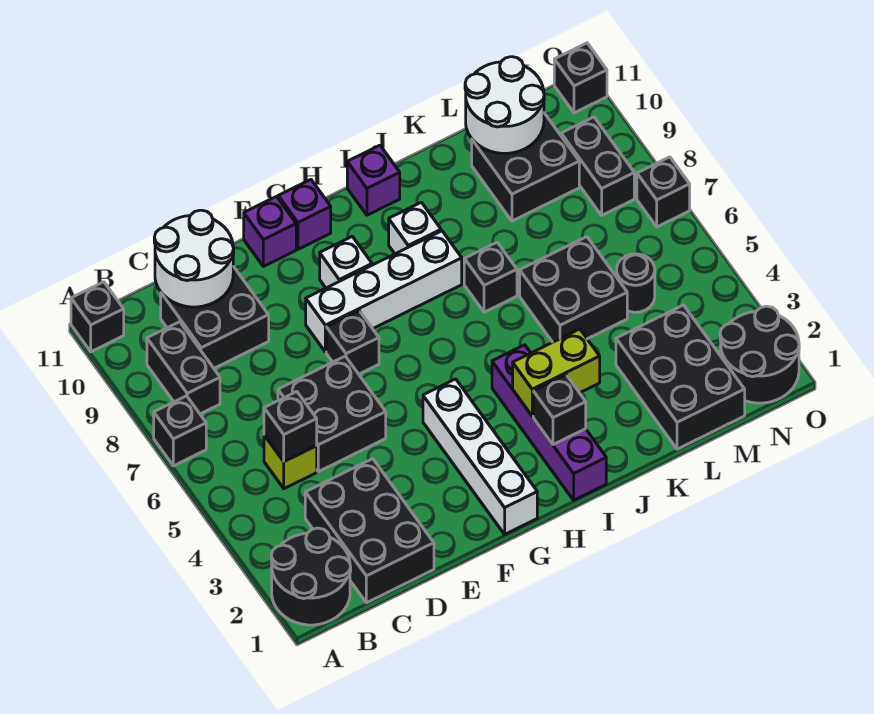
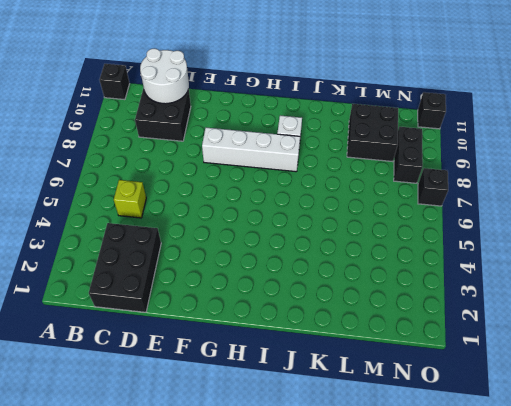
none -> black round brick A1:B2 level 1
none -> black brick A7 level 1
none -> black brick B8:B9 level 1
none -> black brick D5:E6 level 1

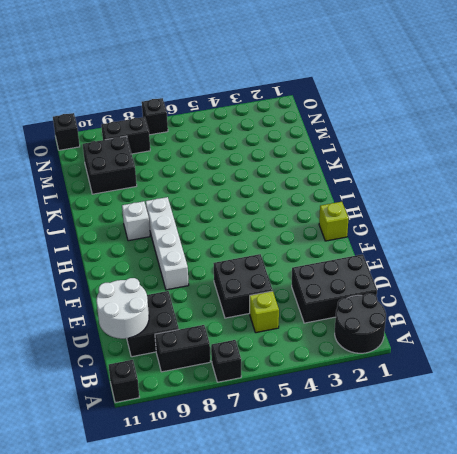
lime brick G1 level 1 -> white brick G1:G4 level 1
none -> black brick F7 level 1
none -> purple brick F11 level 1
none -> white brick G9 level 1
none -> purple brick G11 level 1

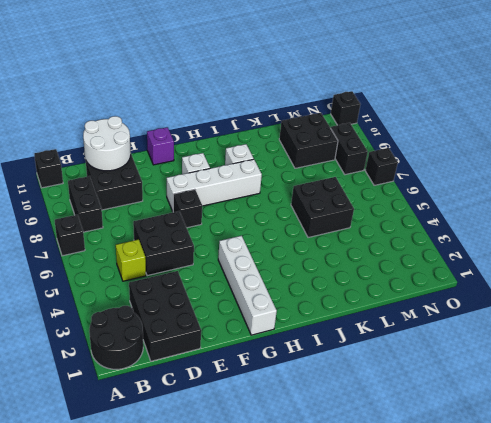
none -> purple brick G11 level 1
none -> purple brick I1:I4 level 1
none -> purple brick I11 level 1
none -> black brick J7 level 1

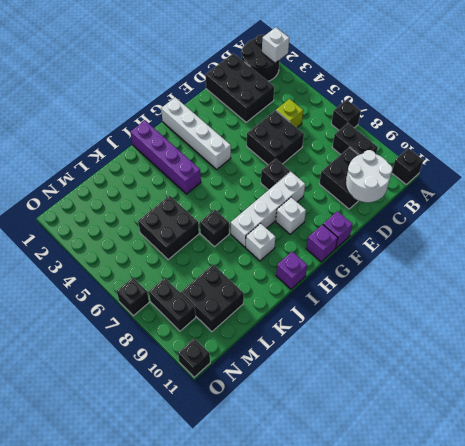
white brick A2 level 2 -> none
none -> black brick L1:M3 level 1
none -> black round brick M5 level 1
none -> black round brick N1:O2 level 1
none -> black brick C5 level 2

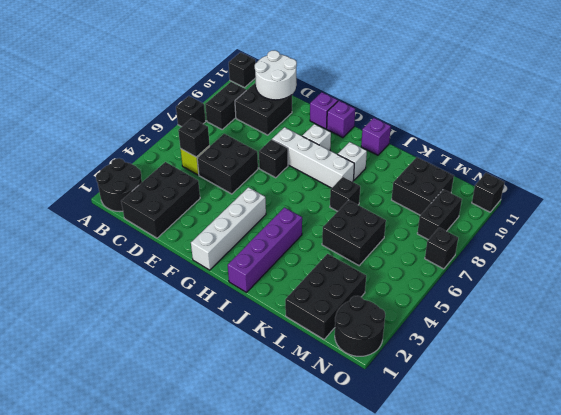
none -> black round brick M5 level 1
none -> black brick I2 level 2
none -> lime brick I3:J3 level 2
none -> white round brick L10:M11 level 2

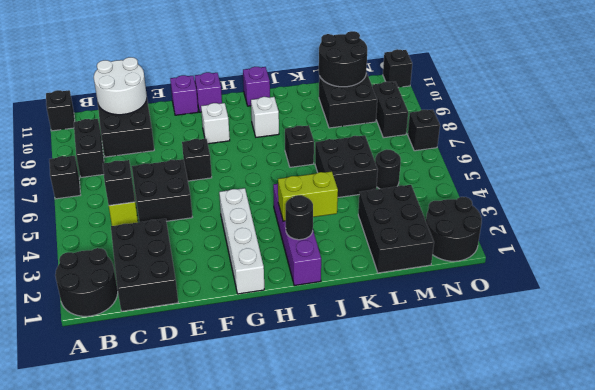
black round brick I2 level 2 -> black brick I2 level 2
black round brick L10:M11 level 2 -> white round brick L10:M11 level 2
none -> white brick F8:I8 level 1

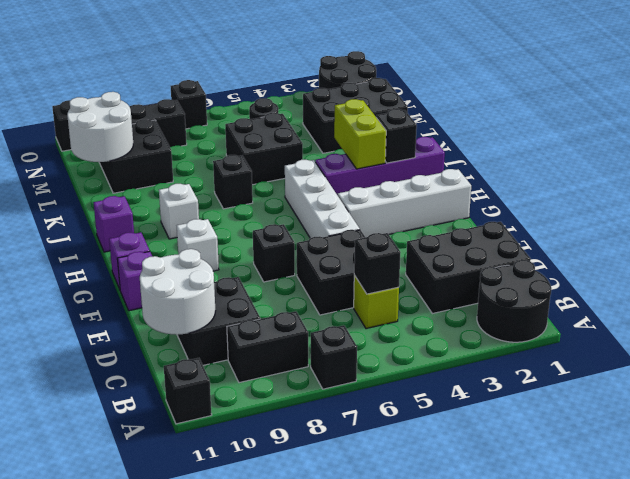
white brick F5:I5 level 1 -> white brick F8:I8 level 1

